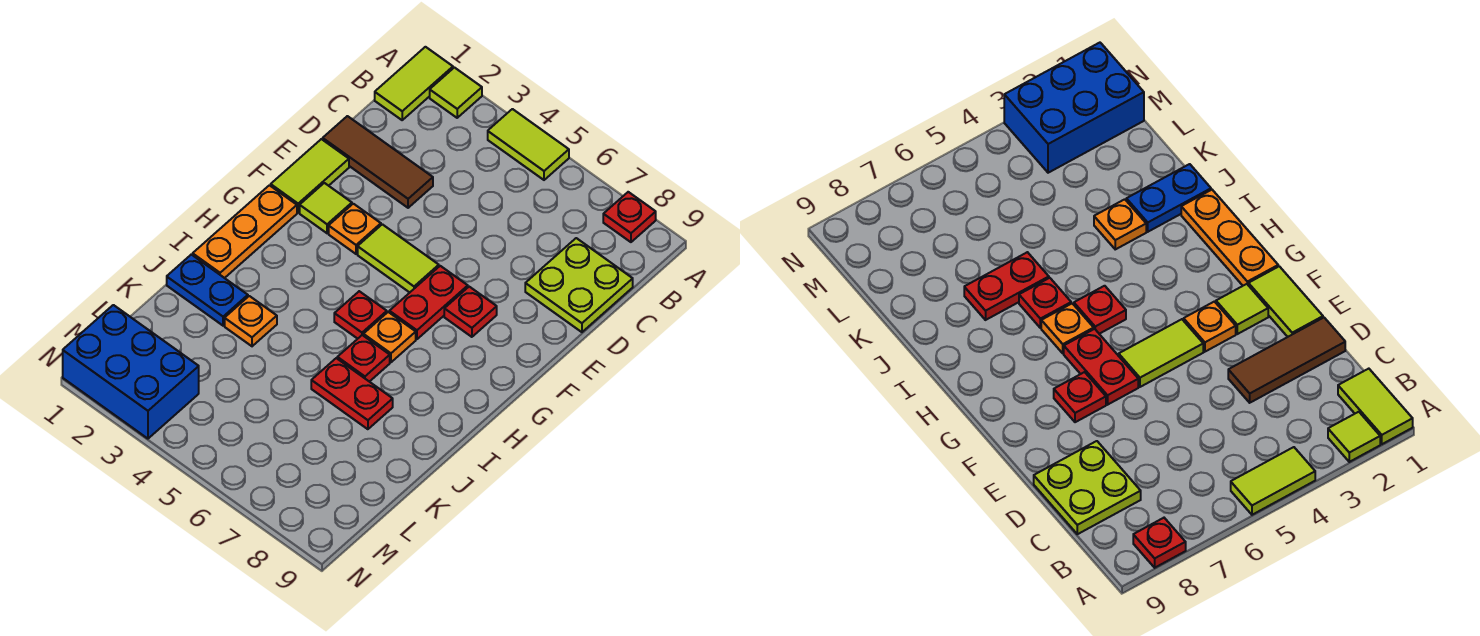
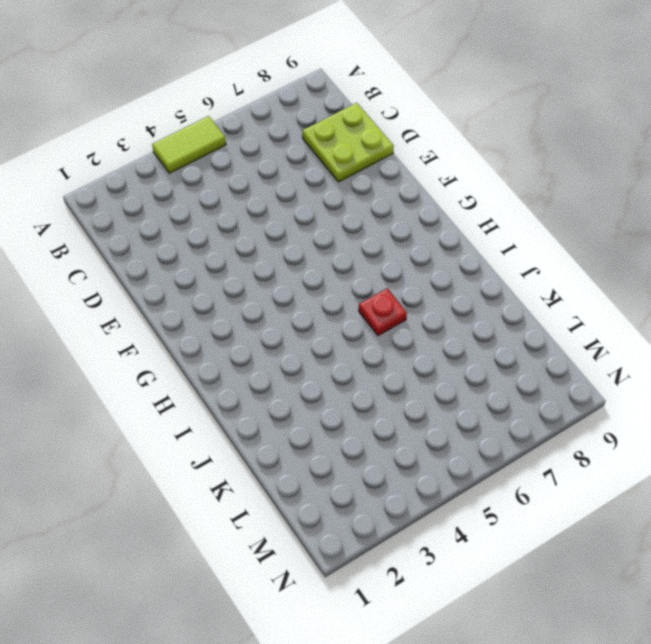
none -> lime tile A1:B1 level 1
none -> lime tile A2 level 1
none -> red plate A8 level 1

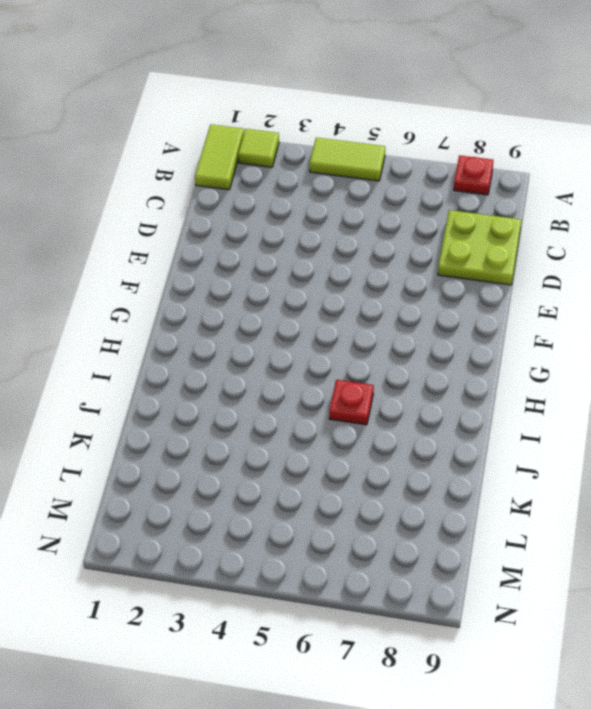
none -> brown tile D1:D3 level 1
none -> lime tile E1:F1 level 1
none -> lime tile F2 level 1

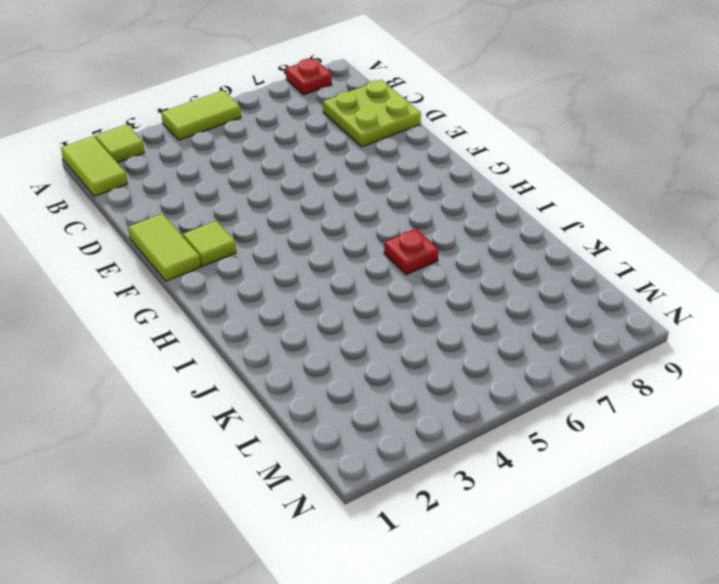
none -> brown tile D1:D3 level 1
none -> orange plate F3 level 1
none -> lime tile F4:F5 level 1

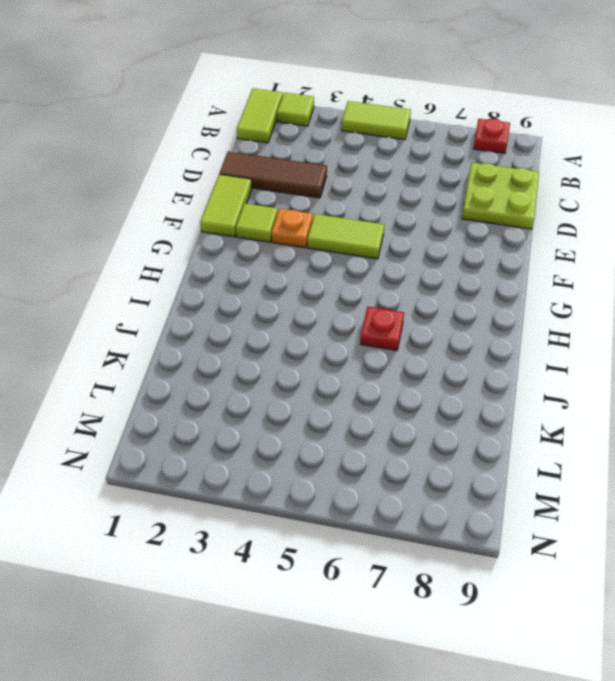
none -> red plate F6:G6 level 1
none -> red plate F7 level 1
none -> orange plate G1:I1 level 1

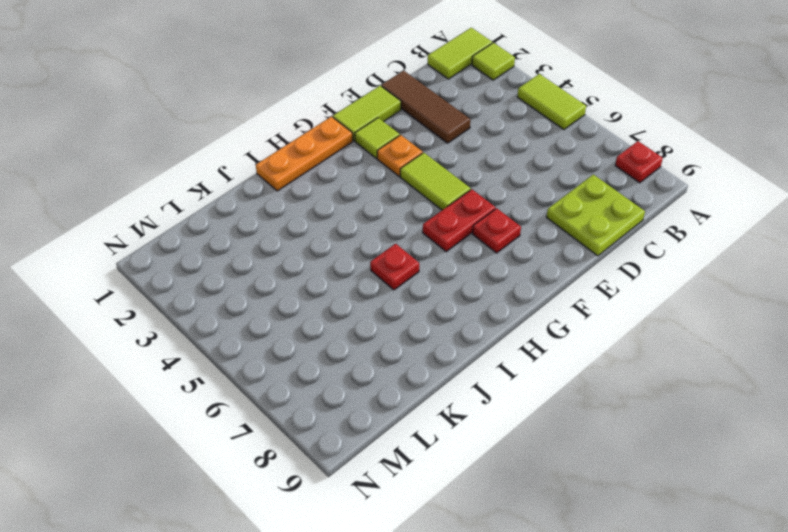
none -> red plate H5 level 1
none -> orange plate H6 level 1
none -> blue plate J1:J2 level 1

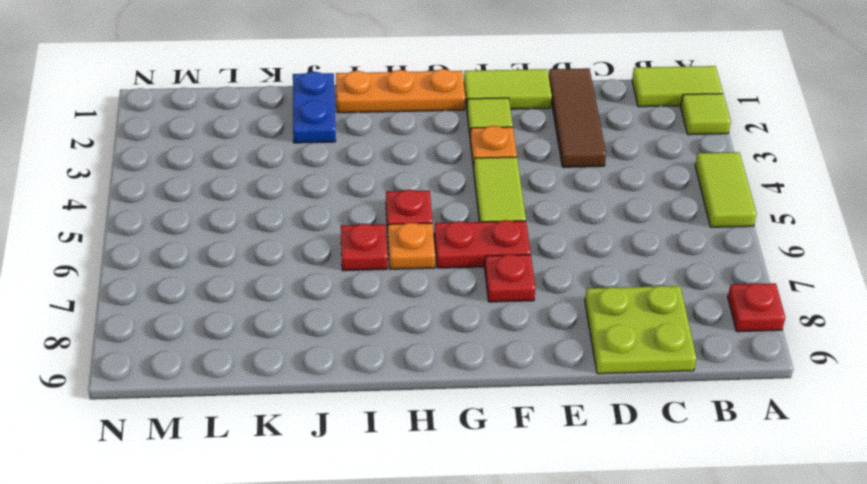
none -> orange plate J3 level 1
none -> red plate J6:J7 level 1
none -> blue brick M1:N3 level 1

